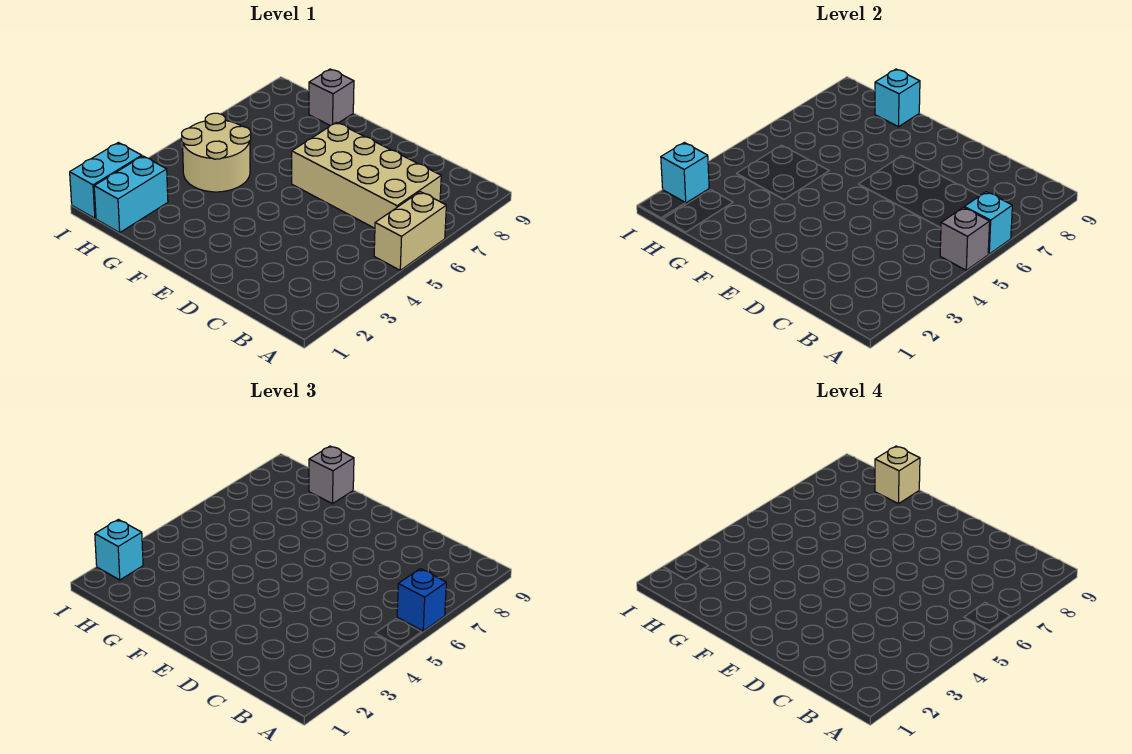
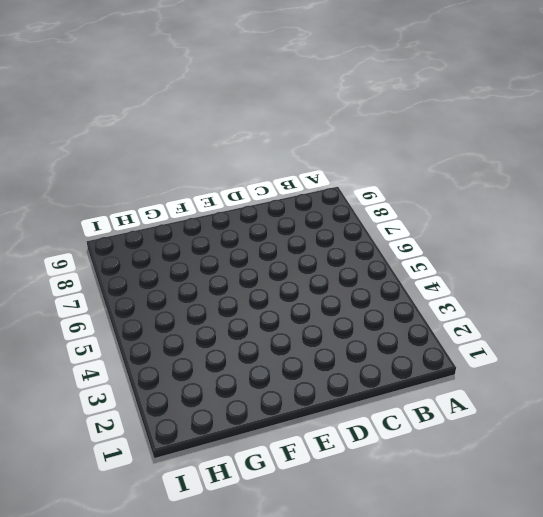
none -> tan brick A5:A6 level 1
none -> tan brick B6:E7 level 1
none -> tan round brick G4:H5 level 1

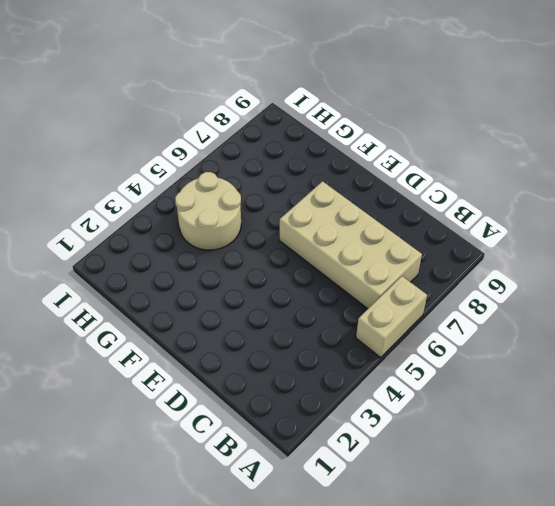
none -> grey brick G9 level 1
none -> cyan brick H1:H2 level 1
none -> cyan brick I1:I2 level 1

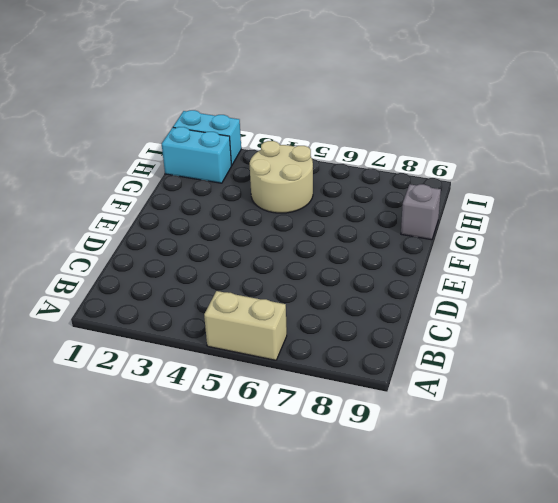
none -> tan brick B6:E7 level 1
none -> grey brick A5 level 2
none -> cyan brick A6 level 2

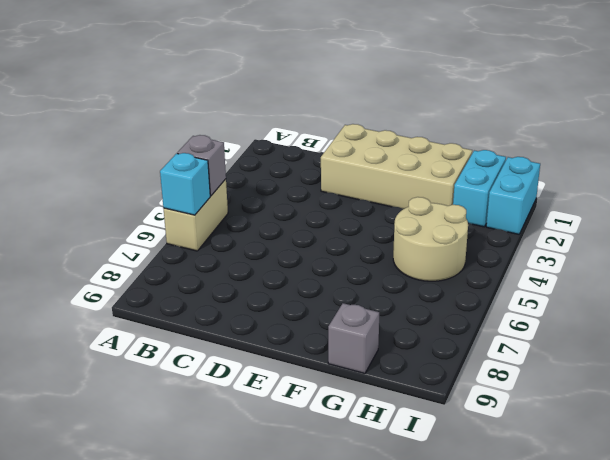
tan brick D1:G2 level 1 -> tan brick B6:E7 level 1
none -> cyan brick G9 level 2
none -> cyan brick I2 level 2
none -> blue brick A6 level 3

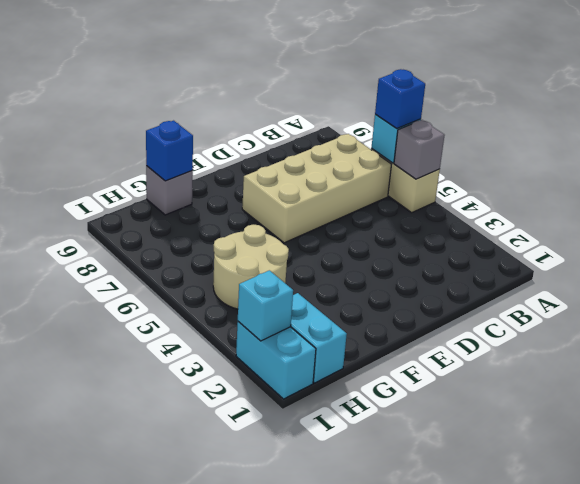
blue brick G9 level 2 -> cyan brick G9 level 2
none -> grey brick G9 level 3
none -> cyan brick I2 level 3
none -> tan brick G9 level 4

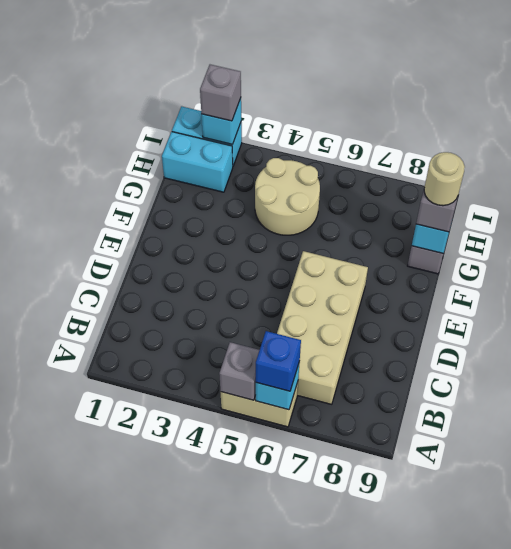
tan round brick G9 level 4 -> tan brick G9 level 4
grey brick I2 level 3 -> cyan brick I2 level 3

